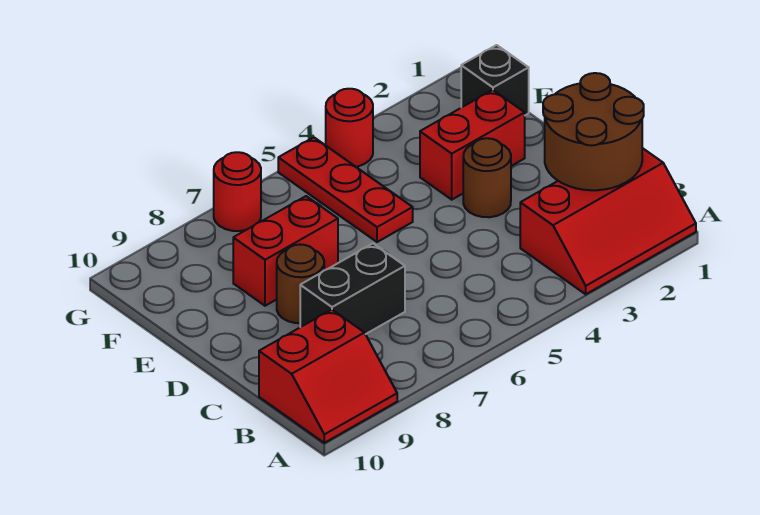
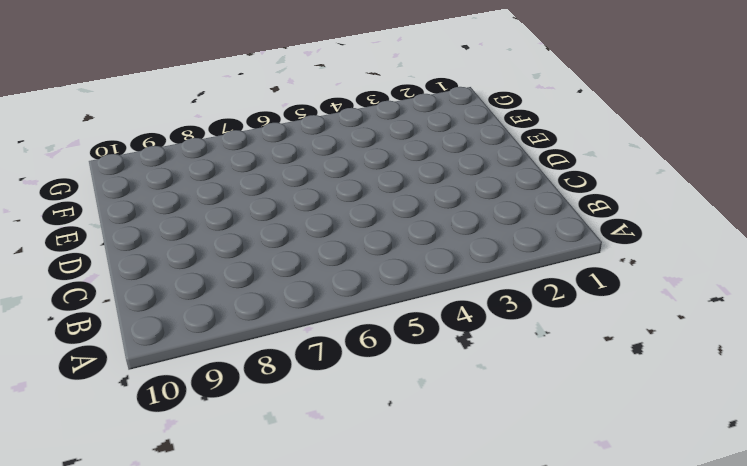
none -> red slope A1:B3 level 1 top B
none -> red slope A9:B10 level 1 top B
none -> black brick C7:C8 level 1

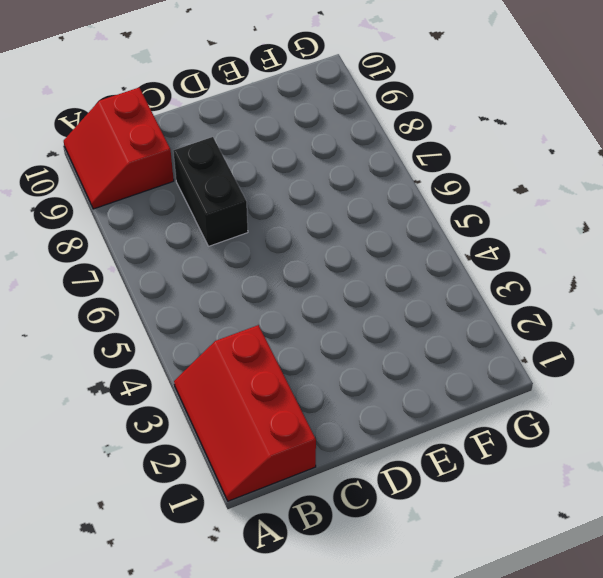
none -> brown round brick D3 level 1
none -> brown round brick D8 level 1
none -> red brick E2:E3 level 1

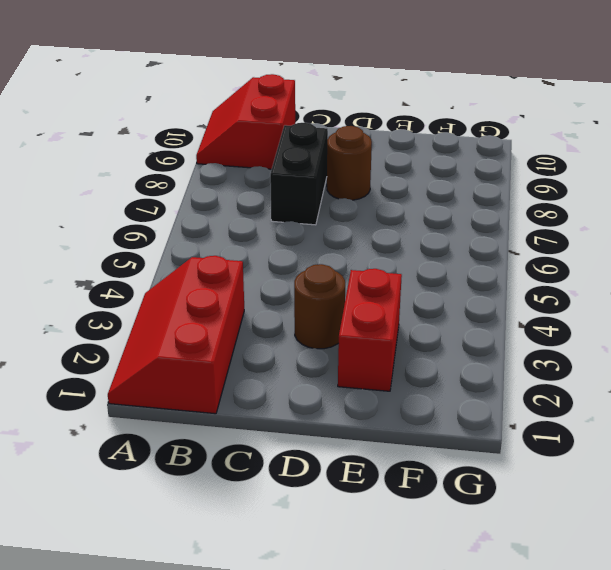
none -> red plate E5:G5 level 1
none -> red brick E7:E8 level 1
none -> black brick F1 level 1

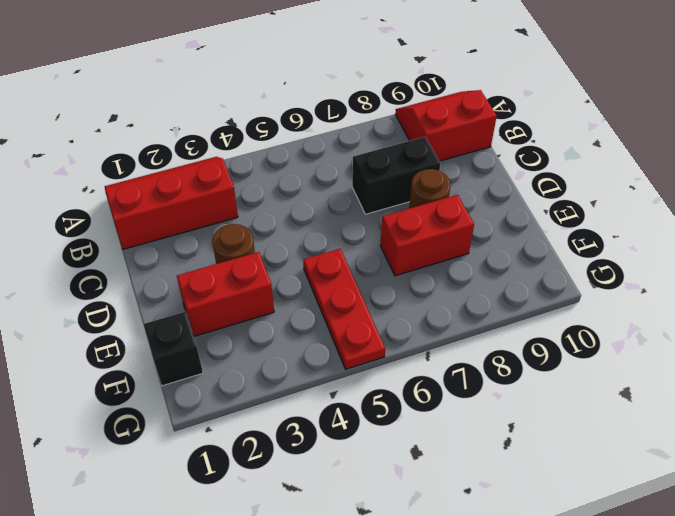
none -> red round brick G4 level 1
none -> red round brick G7 level 1
none -> brown round brick B1:C2 level 2

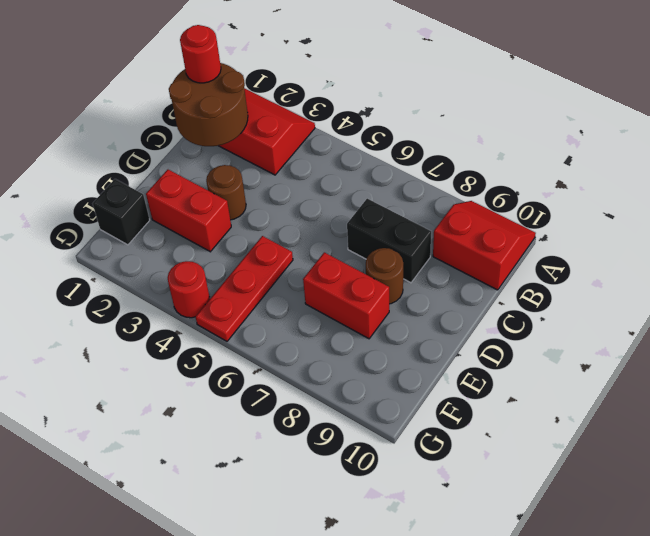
red round brick B1 level 3 -> red round brick G7 level 1

